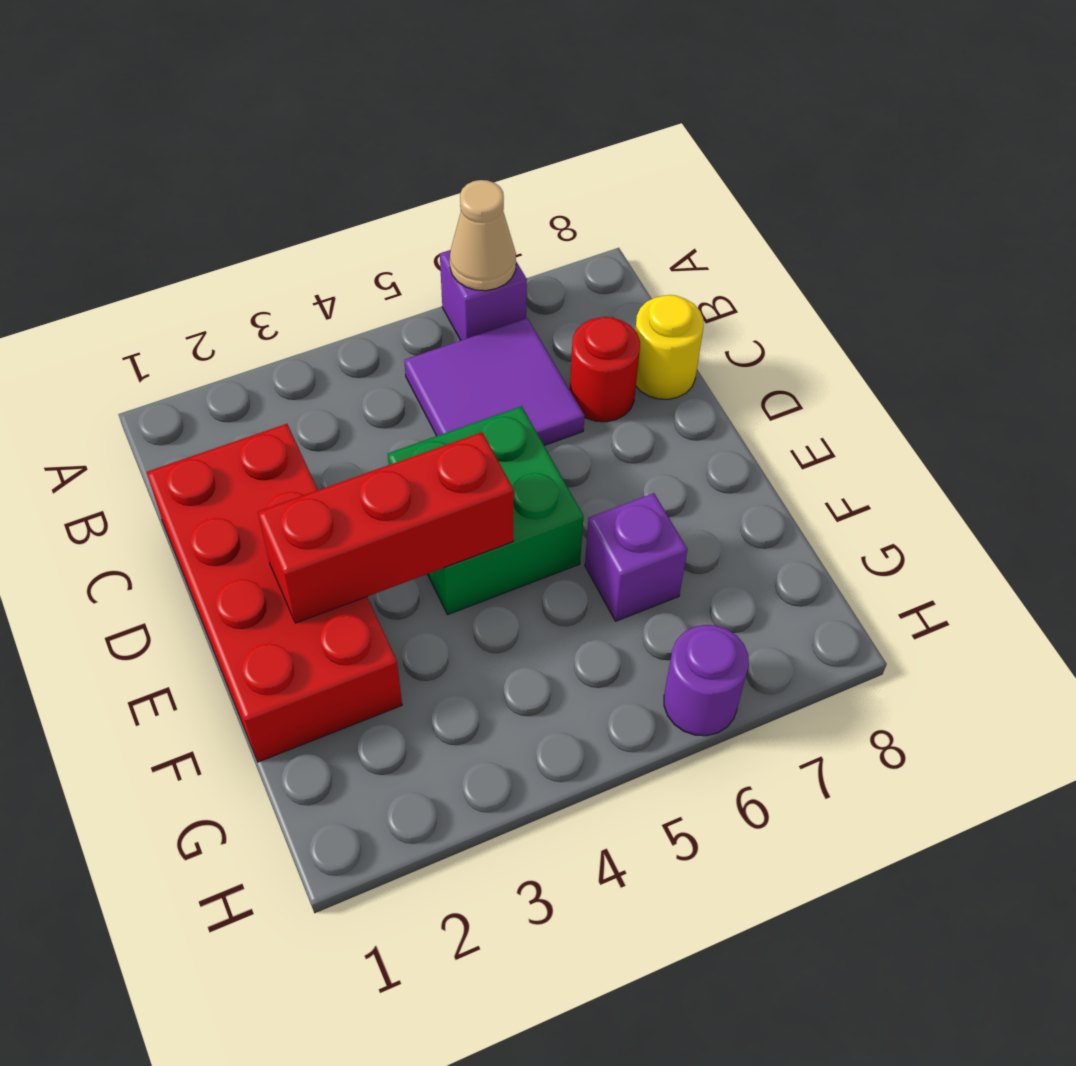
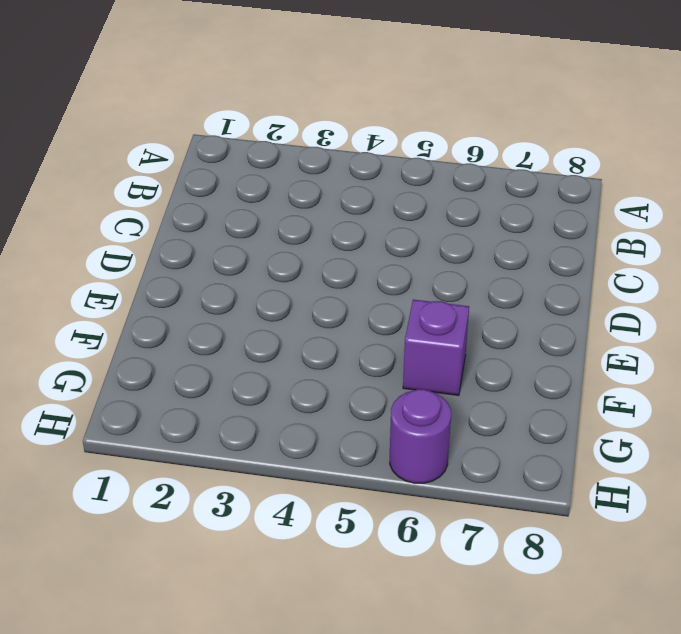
none -> purple brick A6 level 1
none -> purple tile B5:C6 level 1

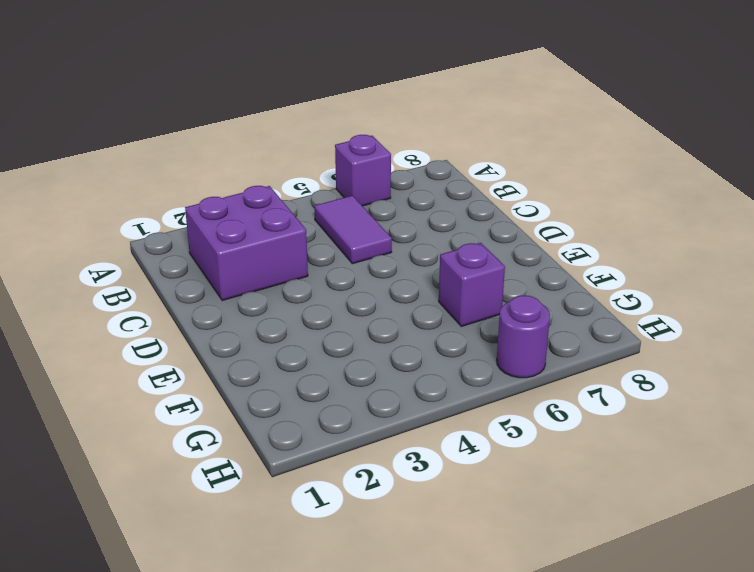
purple brick B2:C3 level 1 -> red brick C1:F2 level 1
purple tile B5:C5 level 1 -> purple tile B5:C6 level 1
none -> red round brick C7 level 1
none -> yellow round brick C8 level 1

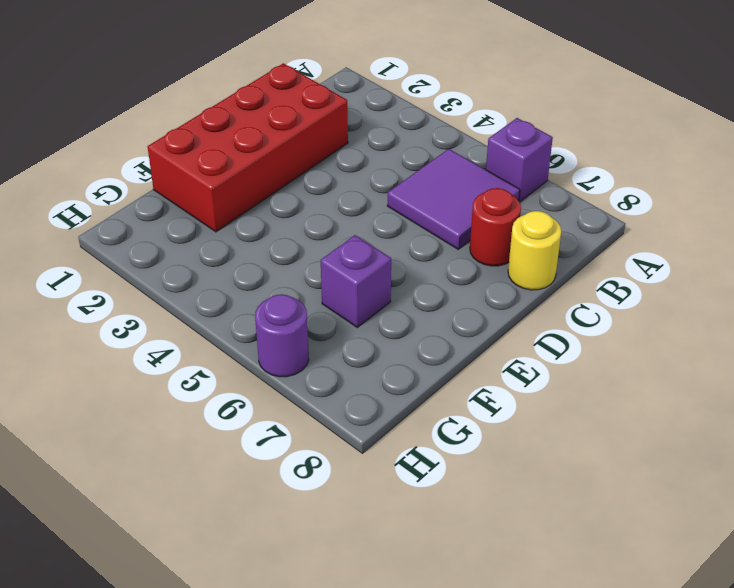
none -> green brick D4:E5 level 1
none -> tan cone A6 level 2

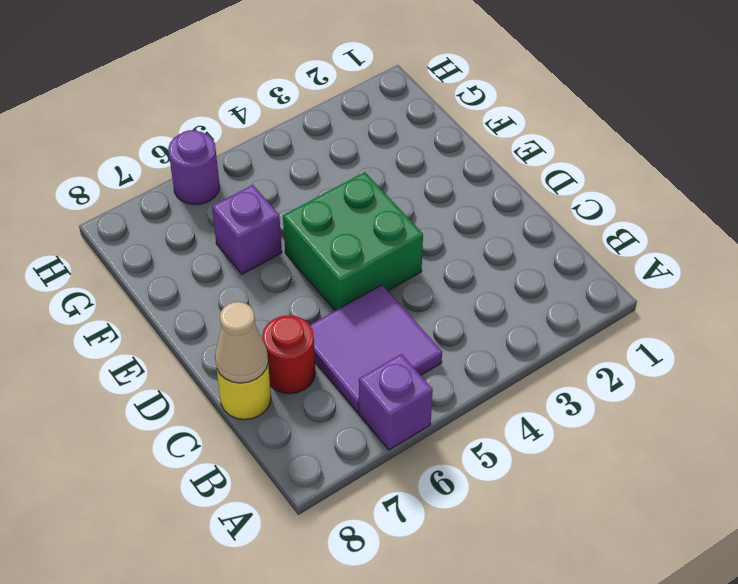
tan cone C8 level 2 -> tan cone A6 level 2
none -> red brick C1:F2 level 1
none -> red brick E2:E4 level 2

